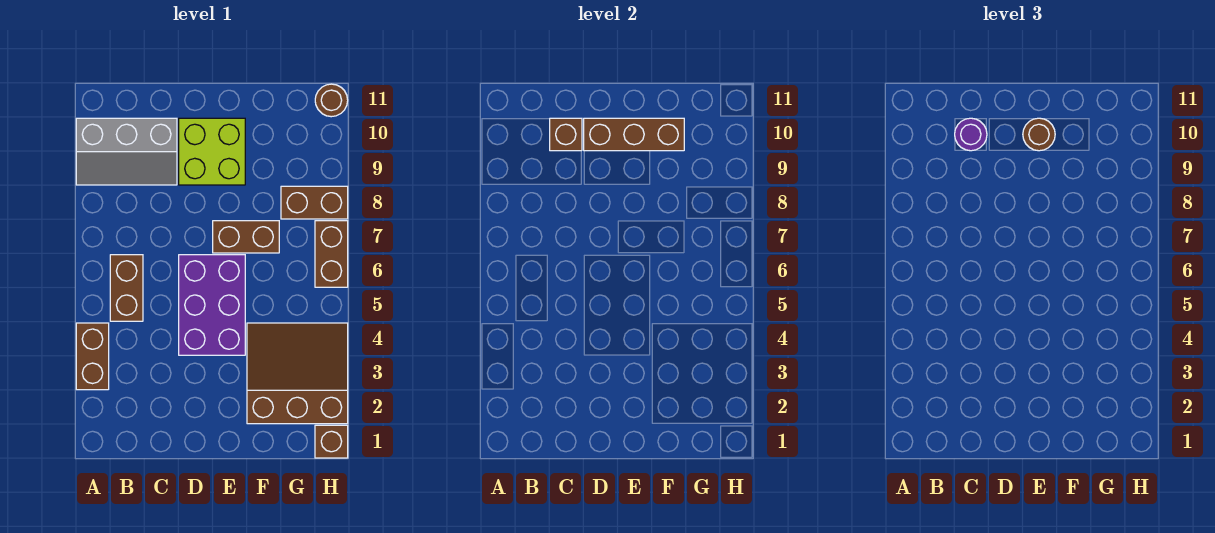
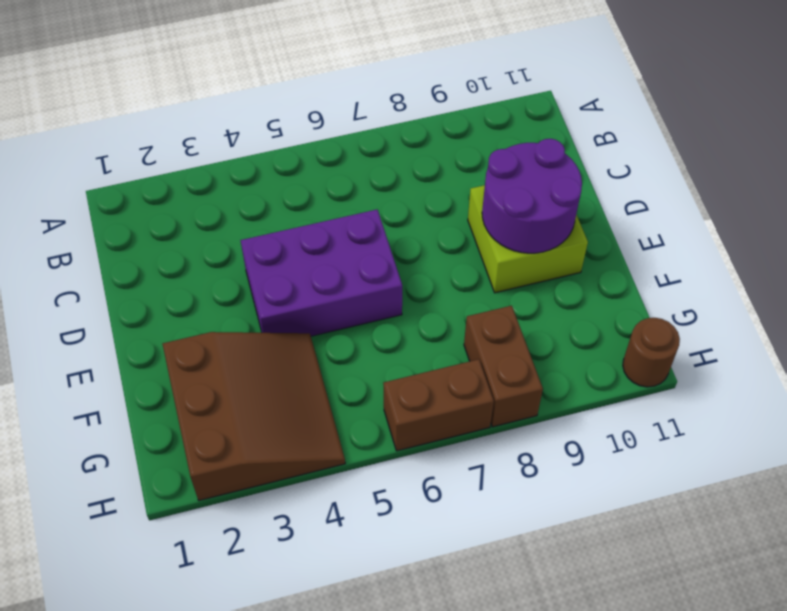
purple round brick D9:E10 level 2 -> brown brick D10:F10 level 2
none -> brown brick A3:A4 level 1
none -> grey slope A9:C10 level 1 top 10
none -> brown brick B5:B6 level 1

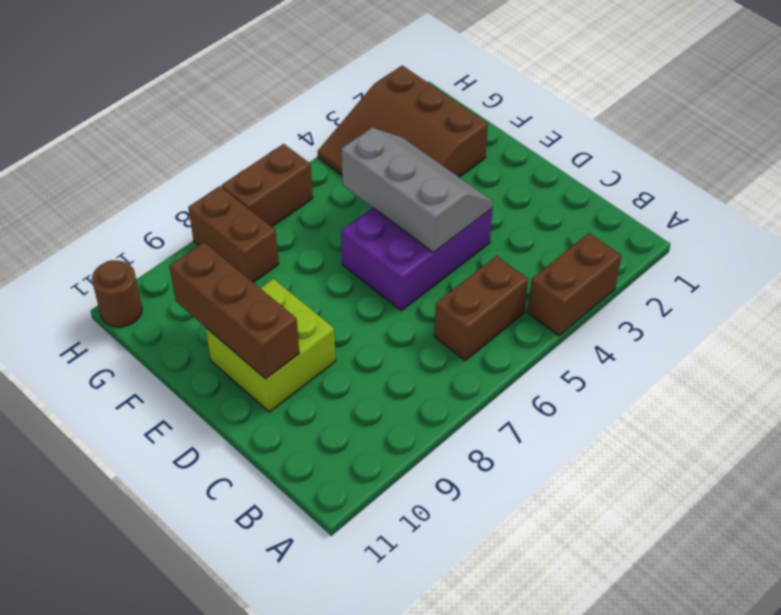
grey slope D4:F5 level 2 top 5 -> grey slope A9:C10 level 1 top 10
none -> brown brick E7:F7 level 1
none -> brown brick H1 level 1
none -> brown brick C10 level 2

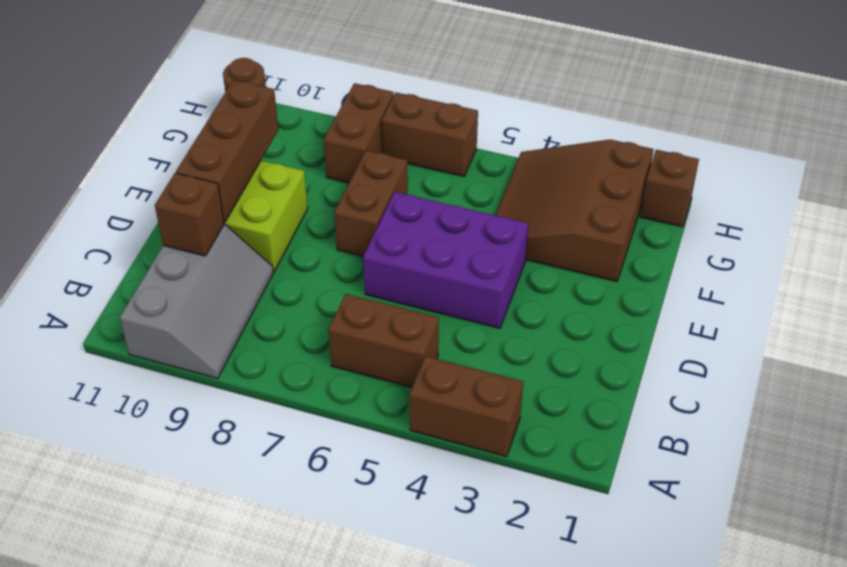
none -> purple round brick C10 level 3
none -> brown round brick E10 level 3

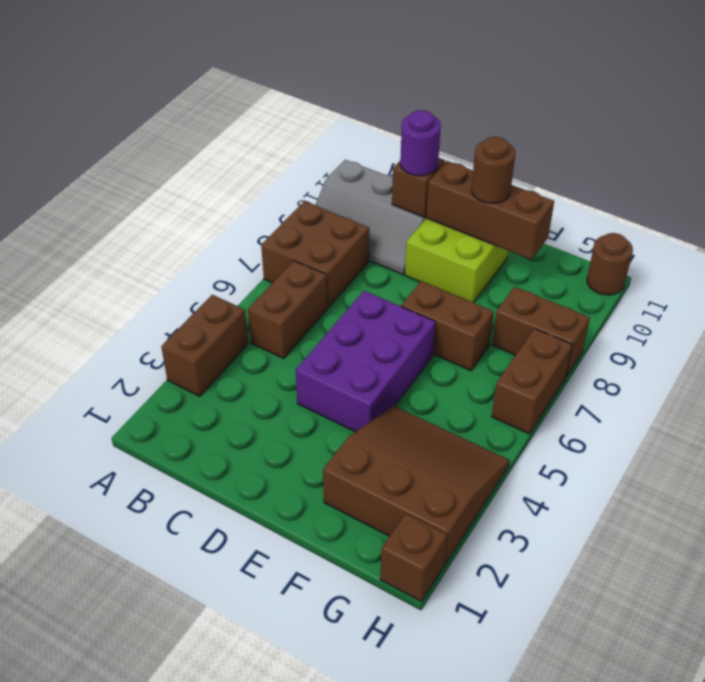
brown brick A7:B8 level 1 -> none

